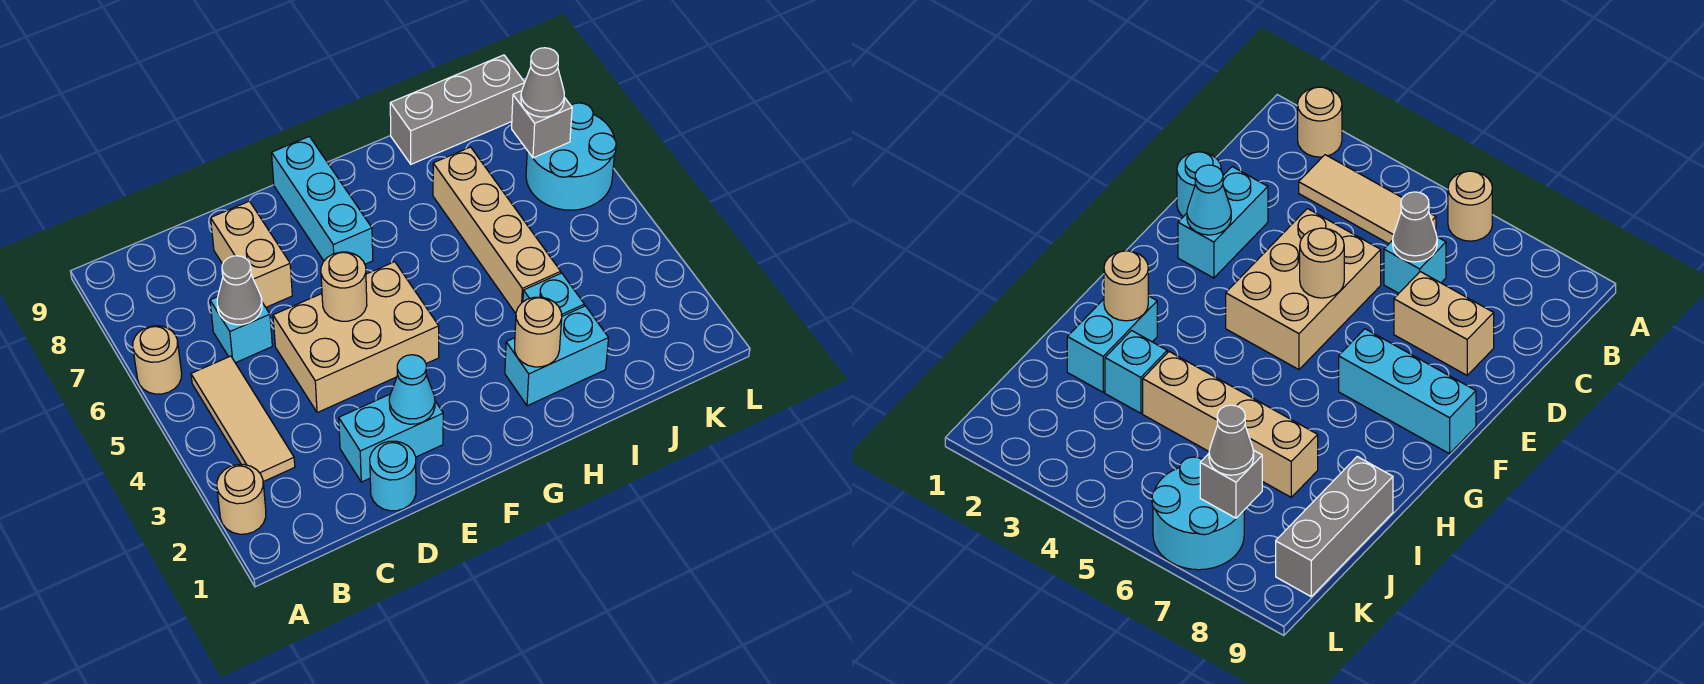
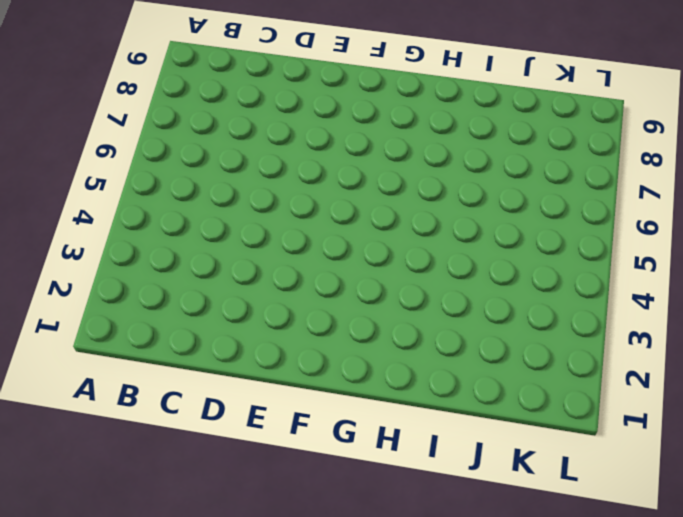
none -> tan round brick A2 level 1
none -> tan round brick A6 level 1
none -> tan tile B3:B5 level 1

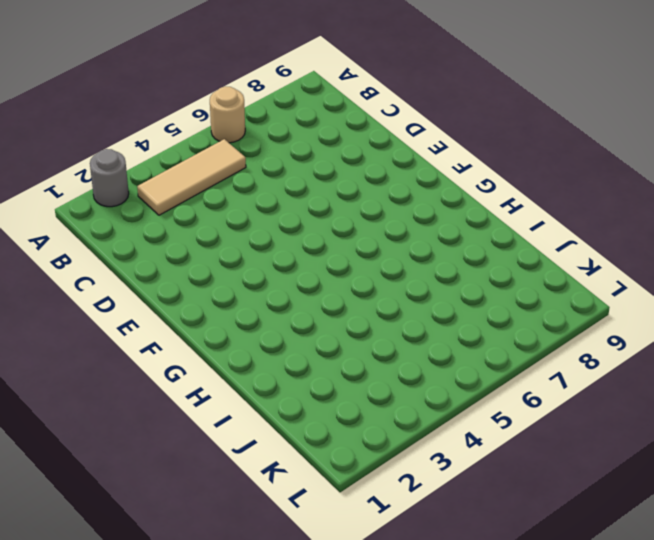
grey round brick A2 level 1 -> tan round brick A2 level 1
none -> cyan brick C6 level 1
none -> cyan round brick D1 level 1
none -> cyan brick D2:E2 level 1

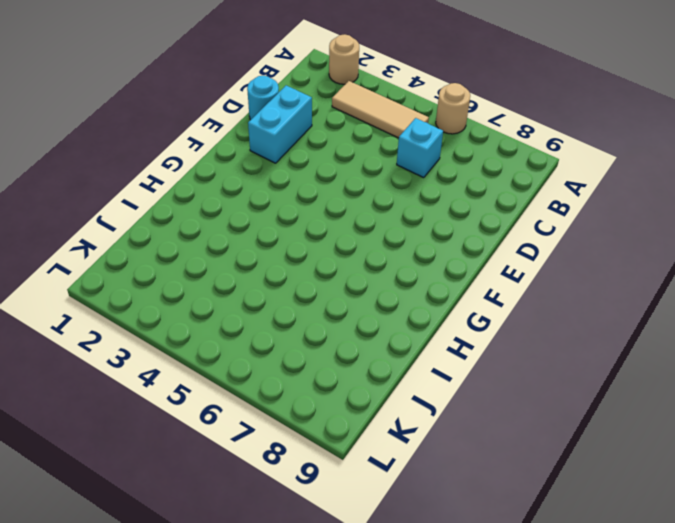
none -> tan brick D4:F5 level 1
none -> tan brick D7:D8 level 1
none -> cyan brick F7:F9 level 1

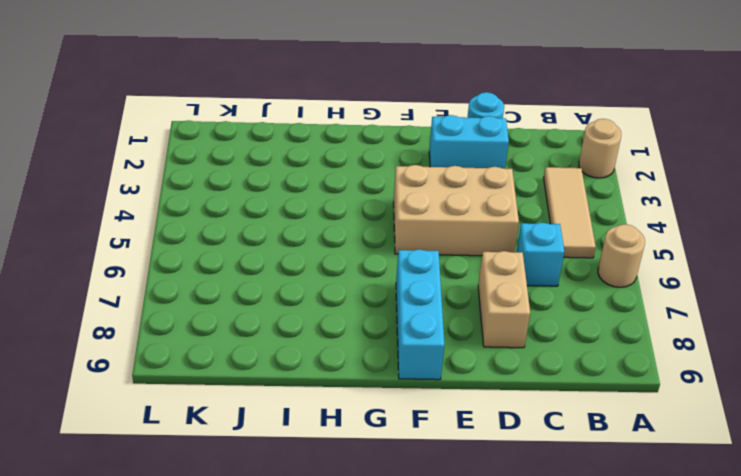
none -> cyan brick H2:I2 level 1
none -> cyan brick I3 level 1
none -> tan brick I4:I7 level 1

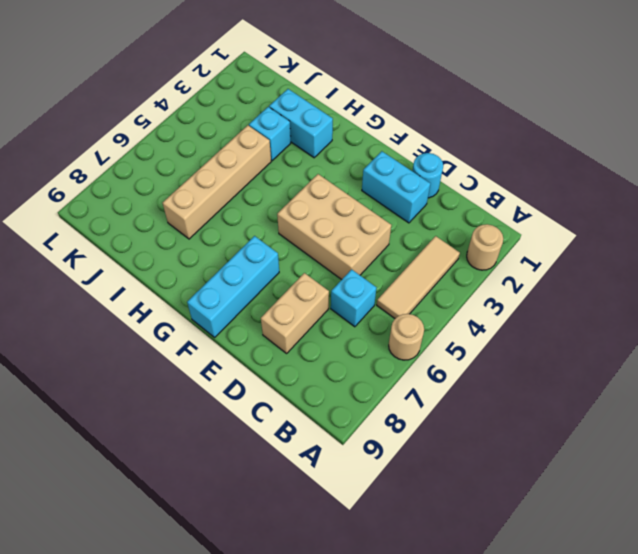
none -> grey brick I9:K9 level 1
none -> cyan round brick K6:L7 level 1
none -> grey cone C6 level 2

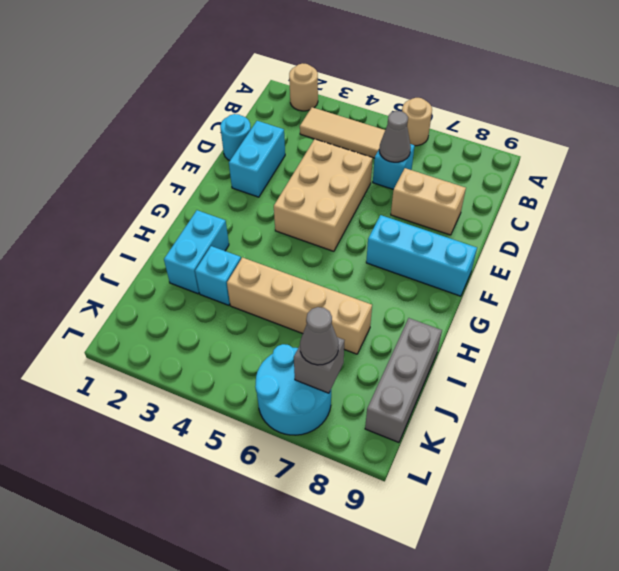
none -> cyan cone E2 level 2
none -> tan round brick E5 level 2
none -> tan round brick H2 level 2

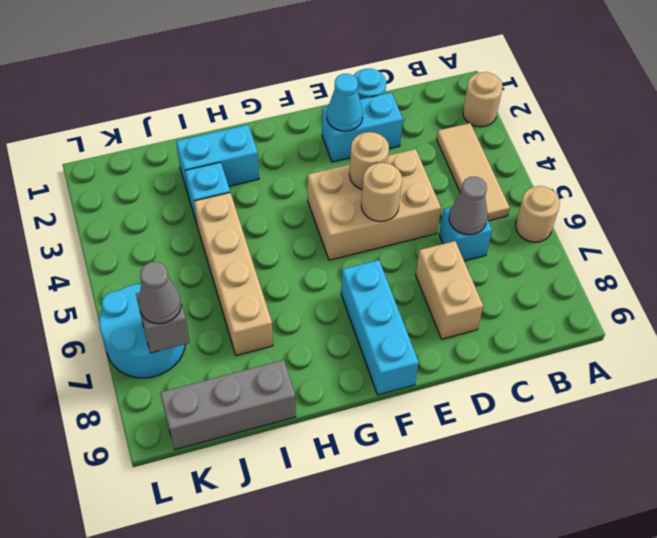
tan round brick E4 level 2 -> tan round brick H2 level 2

